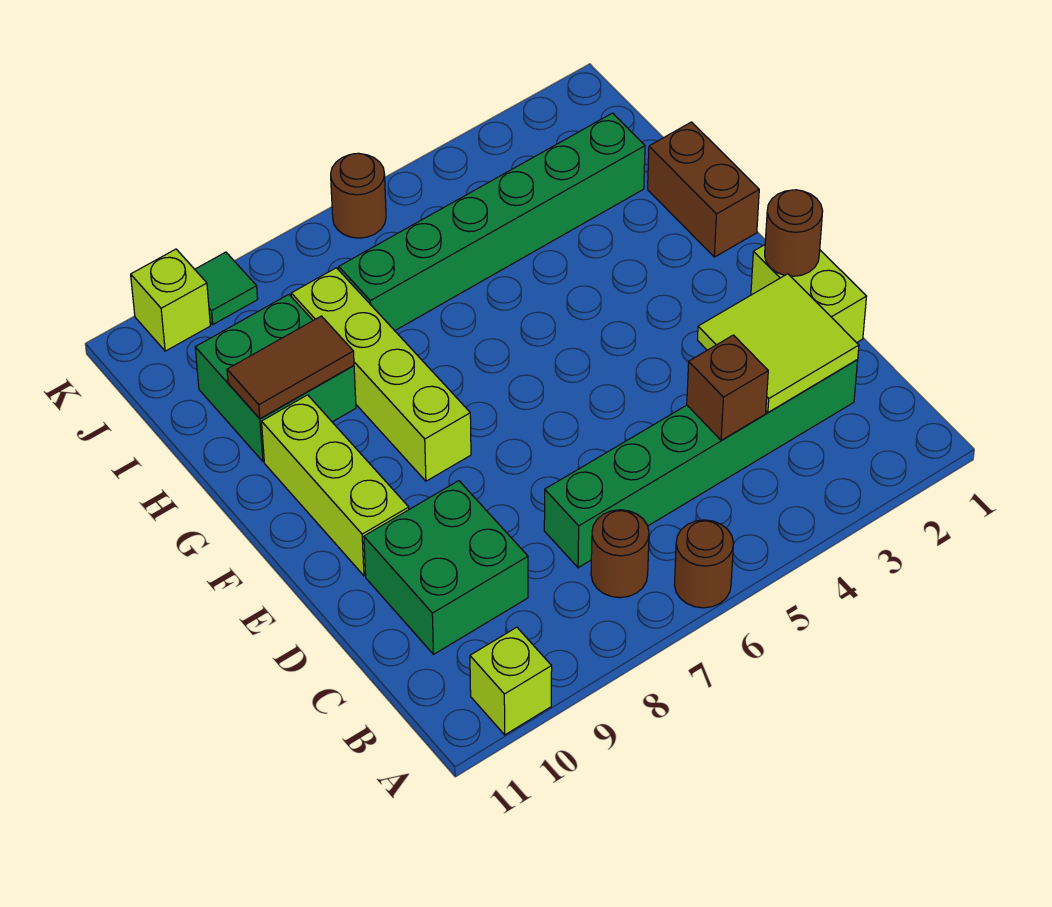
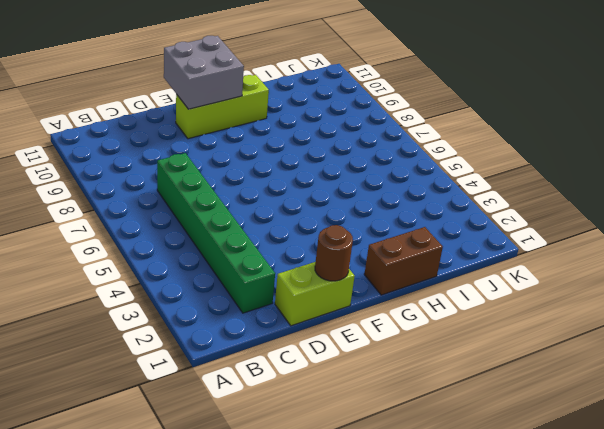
grey brick E10:F11 level 2 -> none
none -> brown round brick A6 level 1
none -> lime brick A10 level 1
none -> brown round brick B7 level 1

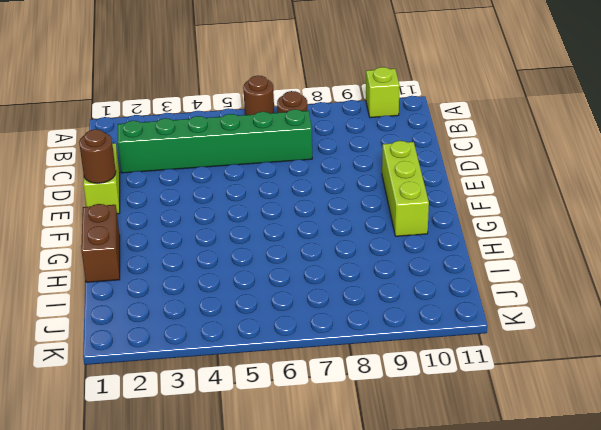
none -> green brick C9:D10 level 1
none -> lime brick F8:I8 level 1
none -> green brick H9:I10 level 1

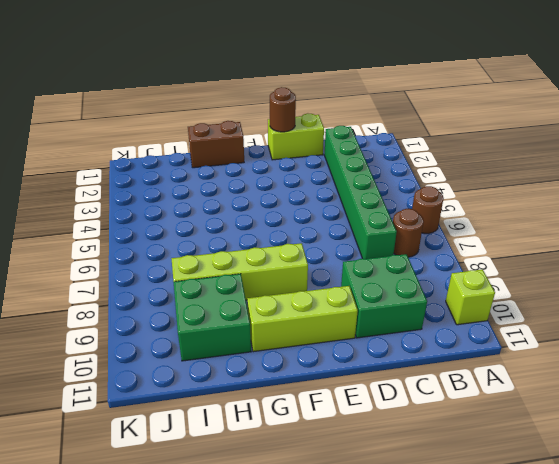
none -> green brick I2:I7 level 1
none -> brown round brick K6 level 1
none -> green tile K9 level 1

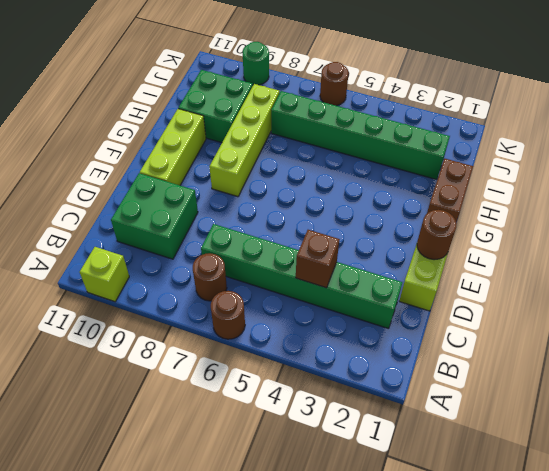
green round brick K9 level 1 -> green tile K9 level 1
none -> lime brick K10 level 1
none -> lime tile C2:D3 level 2
none -> brown tile H9:H10 level 2

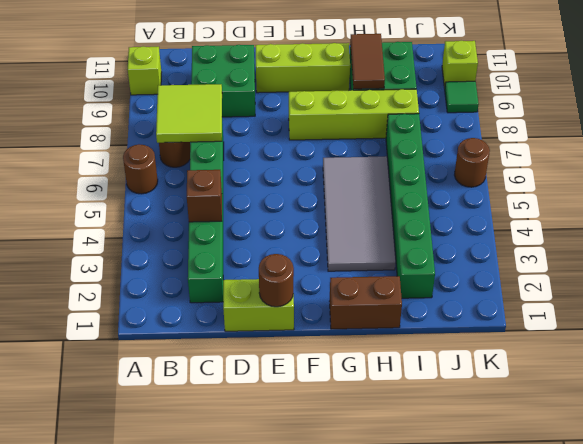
lime tile B7:C8 level 2 -> lime tile C2:D3 level 2
grey tile G3:H6 level 1 -> none

